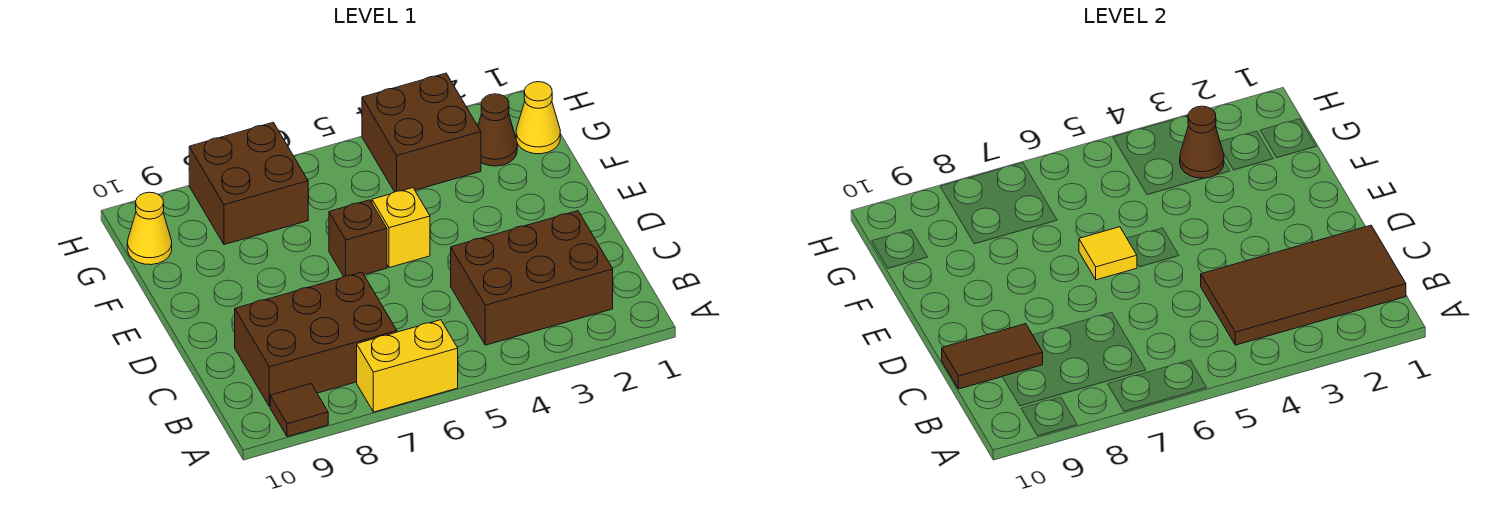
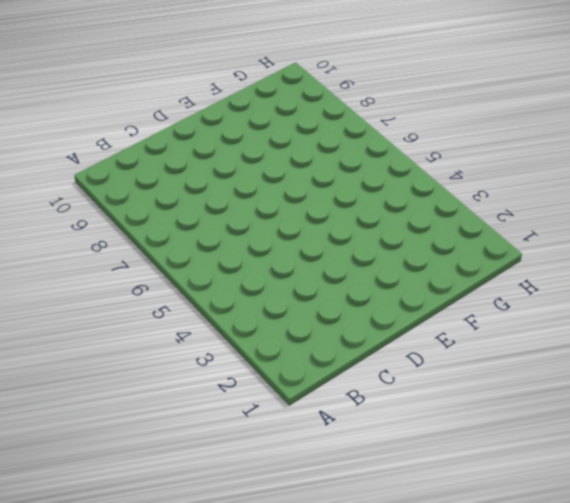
none -> yellow brick A6:A7 level 1
none -> brown tile A9 level 1
none -> brown brick B2:C4 level 1

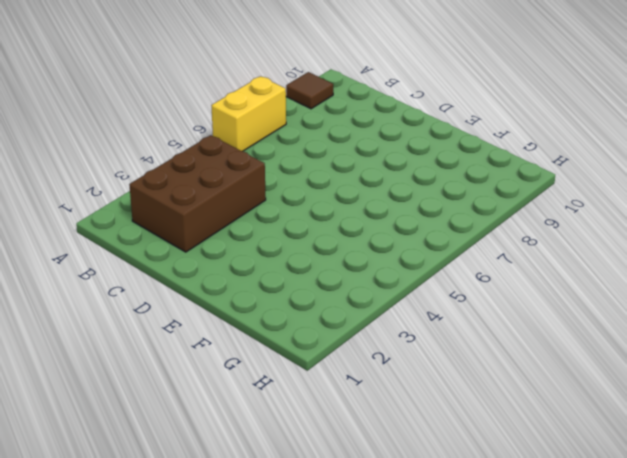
none -> brown brick B7:C9 level 1
none -> yellow brick E5 level 1
none -> brown brick E6 level 1

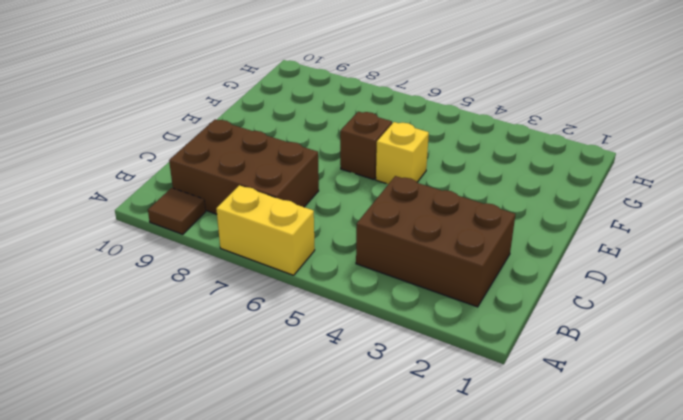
none -> yellow cone G1 level 1
none -> brown cone G2 level 1
none -> brown brick G3:H4 level 1

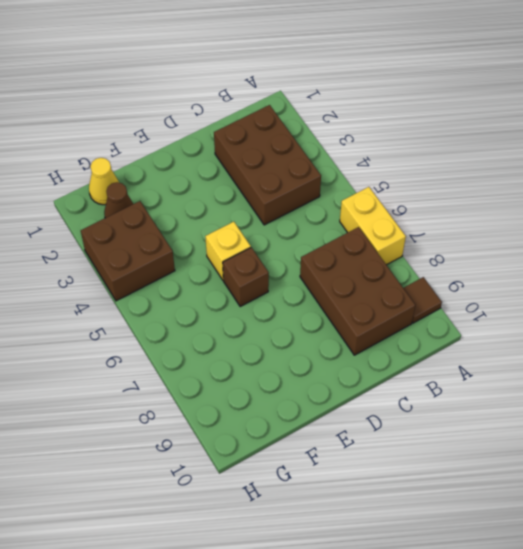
none -> brown brick G7:H8 level 1
none -> yellow cone G10 level 1
none -> brown tile B1:C4 level 2

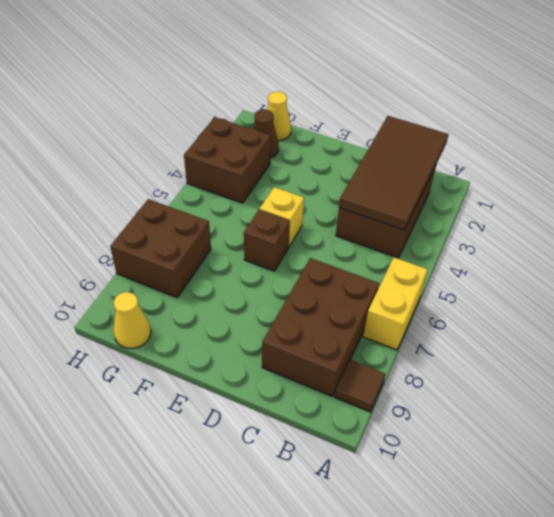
none -> brown tile C9:C10 level 2
none -> yellow tile E6 level 2
none -> brown cone G3 level 2

